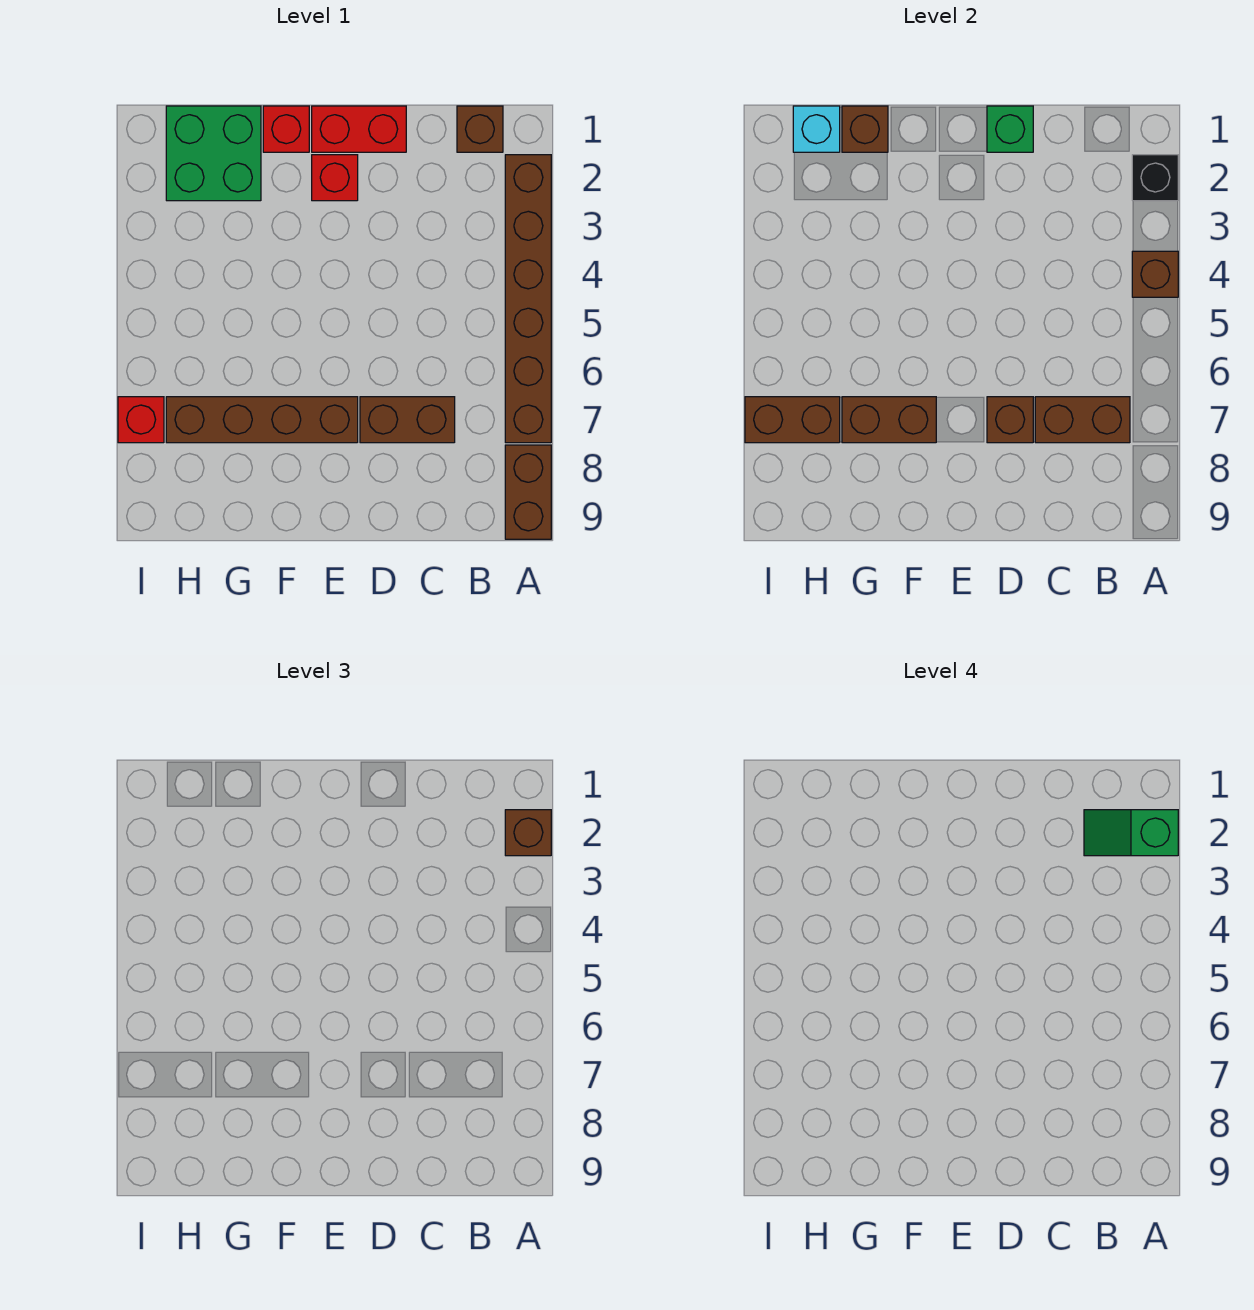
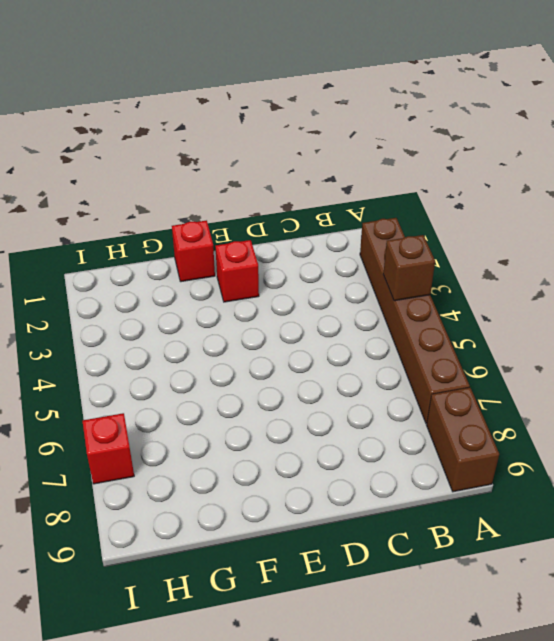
none -> brown brick B1 level 1
none -> brown brick C7:D7 level 1
none -> red brick D1:E1 level 1

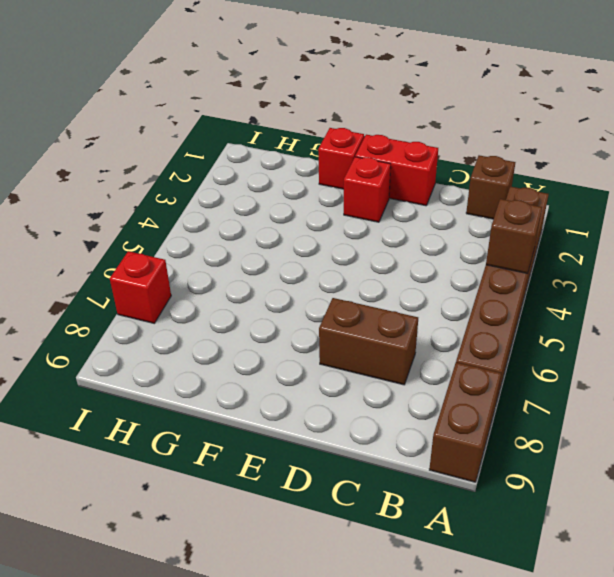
none -> brown brick E7:H7 level 1
none -> green brick G1:H2 level 1
none -> black brick A2 level 2

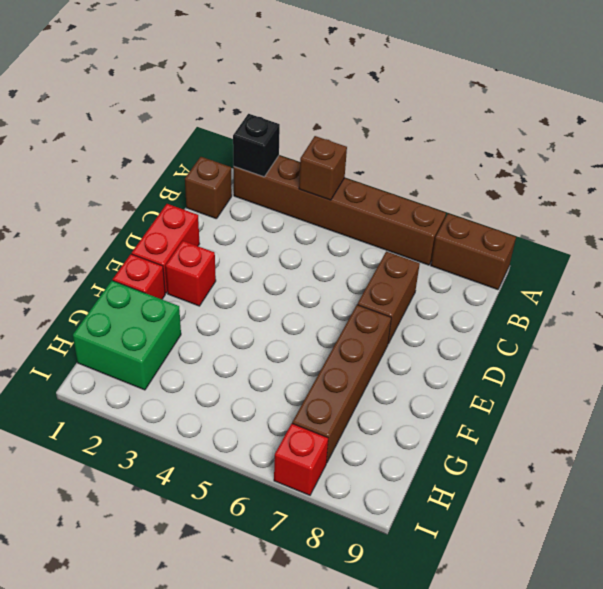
none -> brown brick B7:C7 level 2
none -> green brick D1 level 2
none -> brown brick D7 level 2

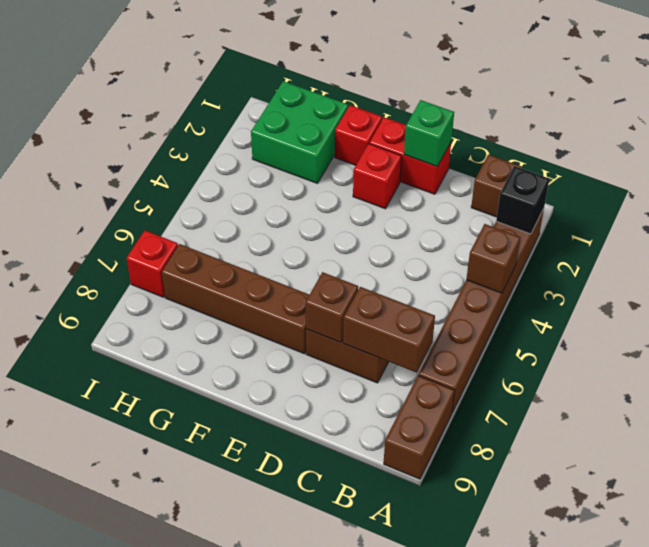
none -> brown brick F7:G7 level 2
none -> brown brick G1 level 2
none -> cyan brick H1 level 2

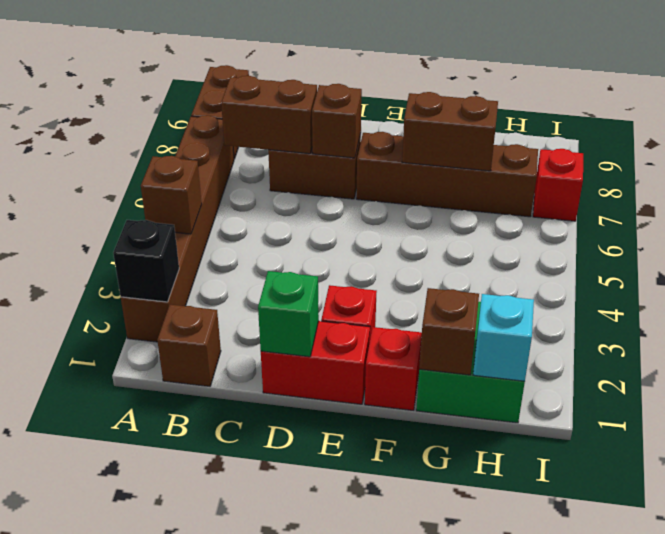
none -> brown brick H7:I7 level 2
none -> brown brick A2 level 3
none -> green slope A2:B2 level 4 top A

